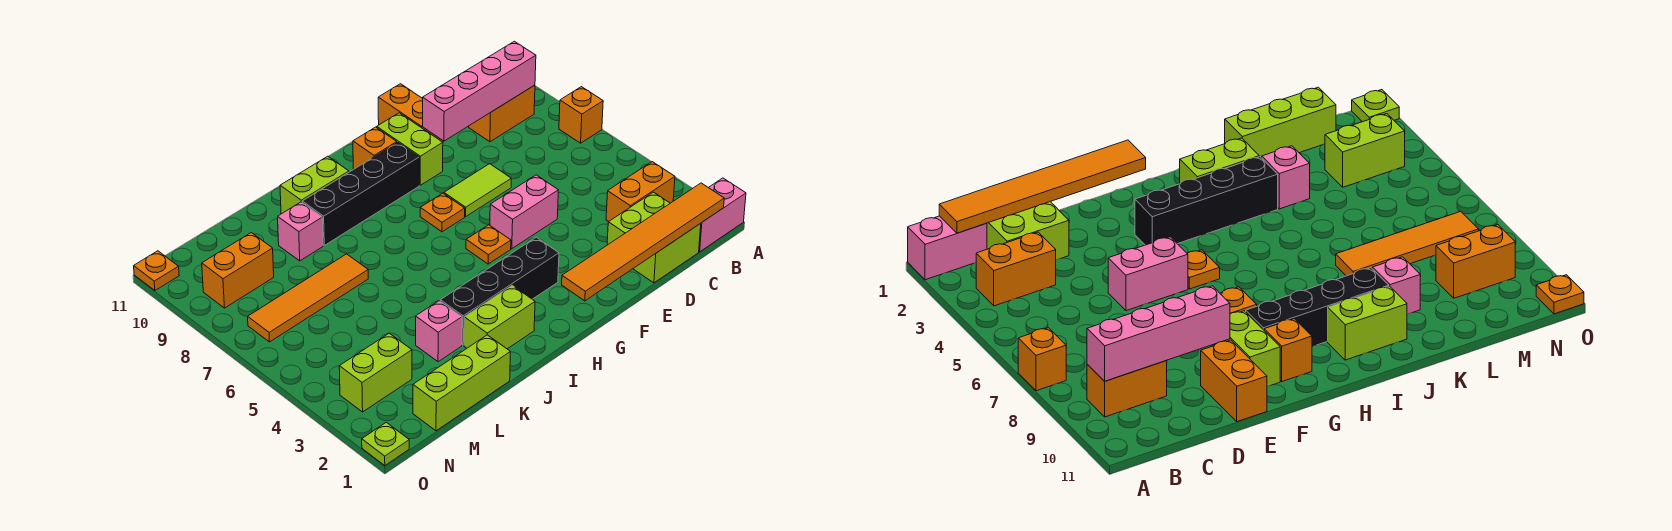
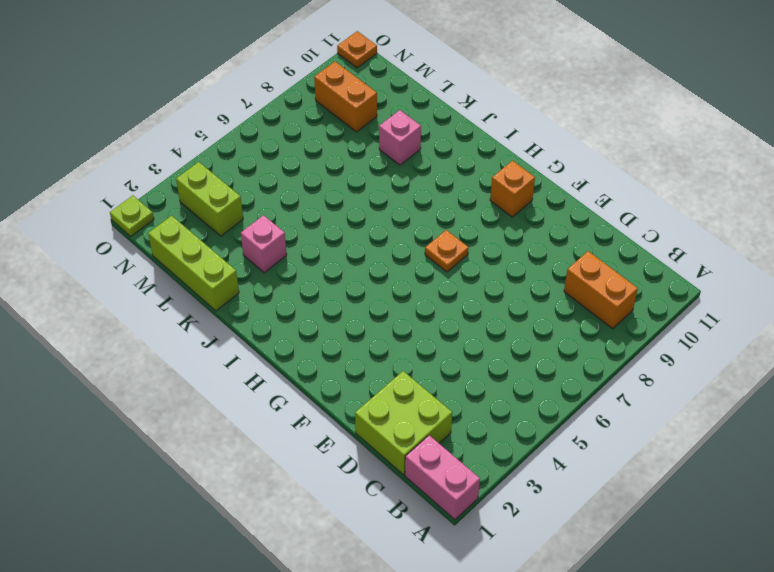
none -> orange brick A7 level 1
none -> orange brick B3:C3 level 1
none -> pink brick E5:F5 level 1

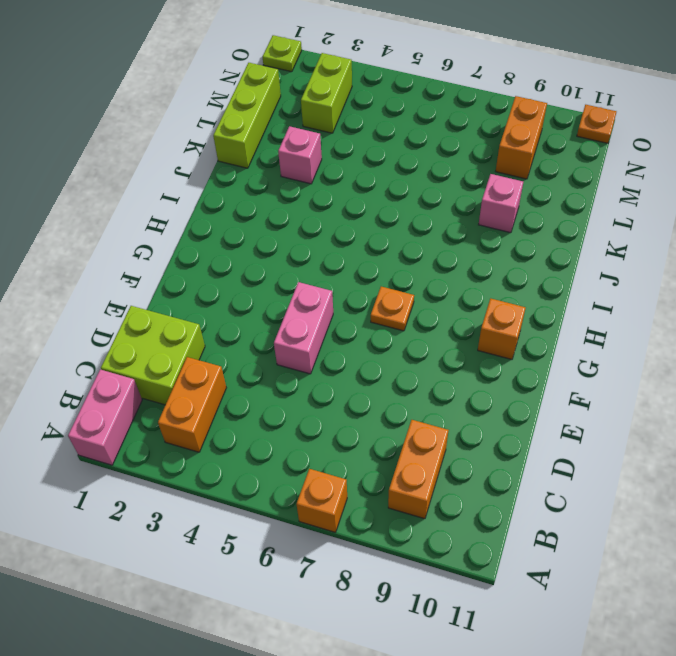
none -> lime tile E7:F7 level 1
none -> orange brick E10:E11 level 1
none -> lime brick F9:F10 level 1

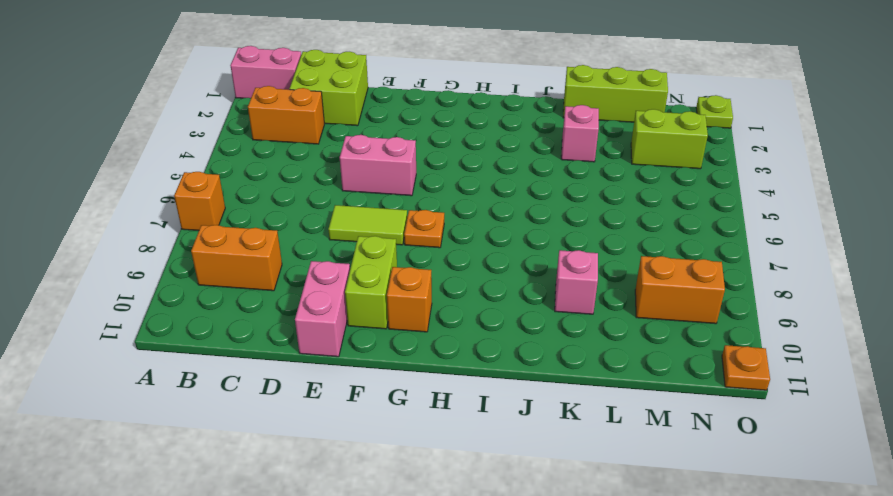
pink brick E10:E11 level 1 -> orange brick E10:E11 level 1
none -> black brick G3:J3 level 1
none -> orange plate G5 level 1
none -> black brick G9:J9 level 1

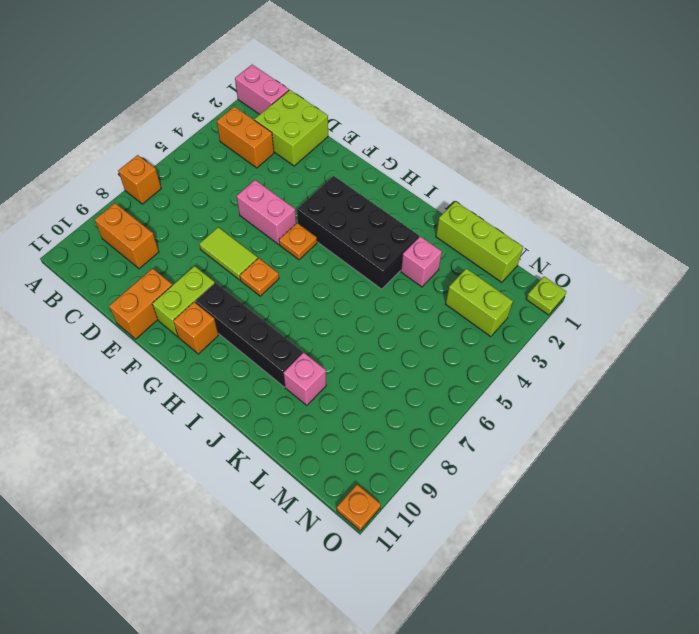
black brick G3:J4 level 1 -> black brick G3:J3 level 1
none -> lime brick I2:J2 level 1
none -> lime brick I10:J10 level 1
none -> orange tile K7:N7 level 1

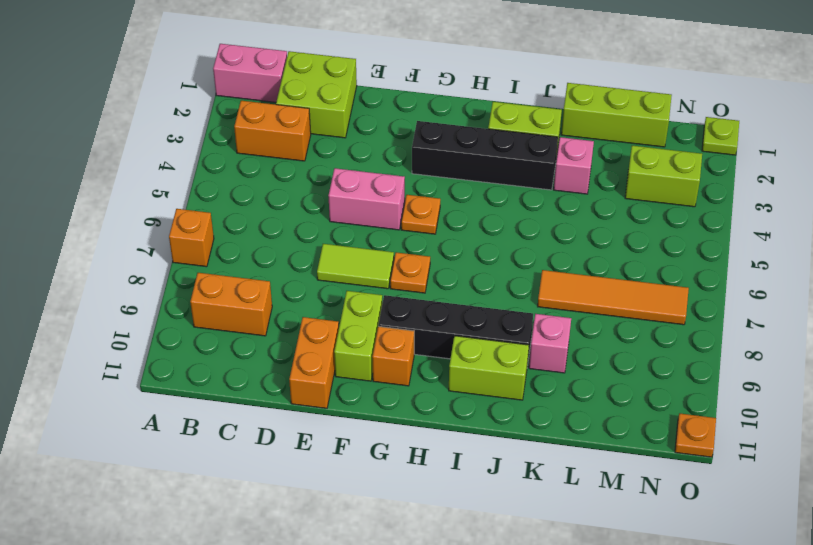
none -> orange brick M9:N9 level 1
none -> orange tile B1:G1 level 2
none -> pink brick B9:E9 level 2

